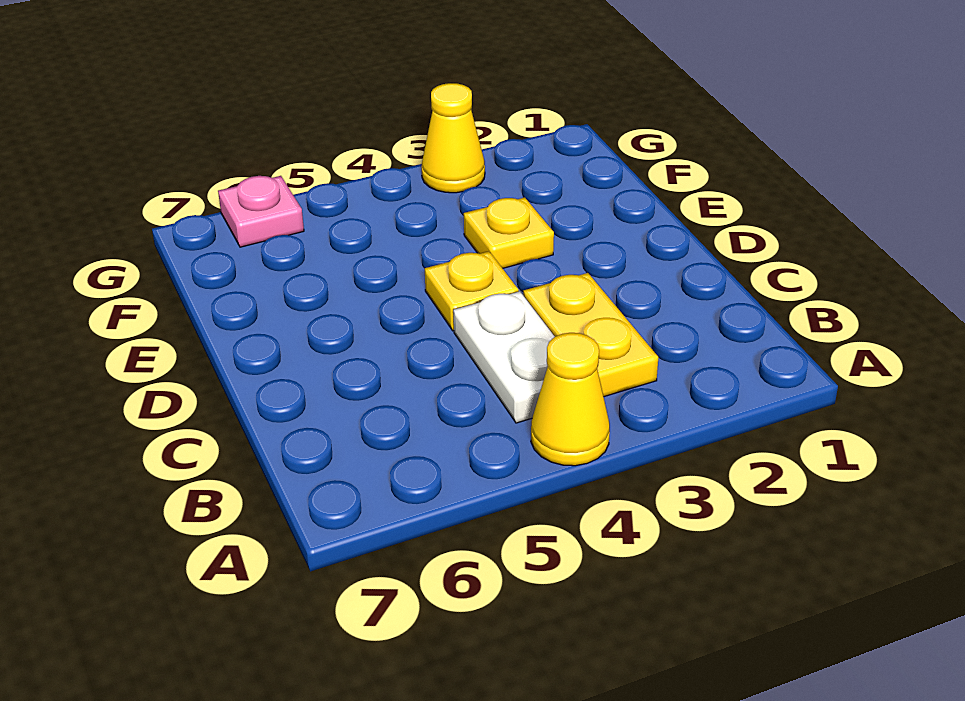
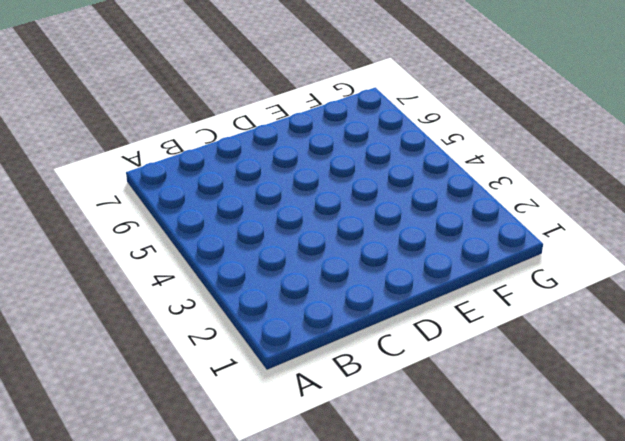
none -> yellow cone A4 level 1
none -> yellow plate B3:C3 level 1

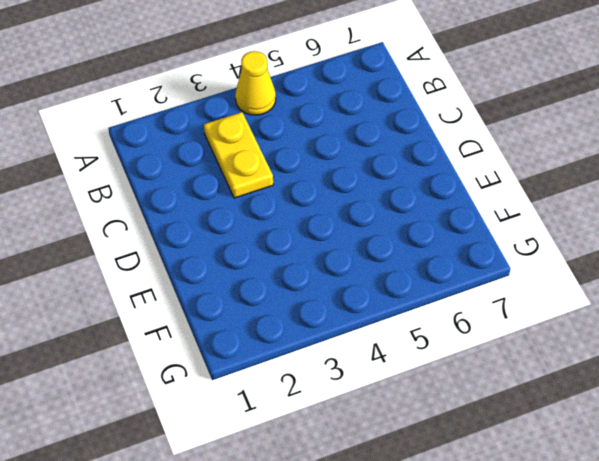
none -> white plate B4:C4 level 1
none -> yellow plate D4 level 1

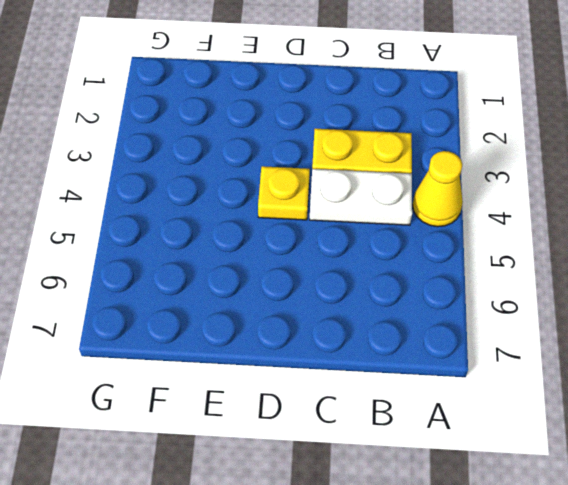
none -> yellow plate E3 level 1
none -> yellow cone G3 level 1

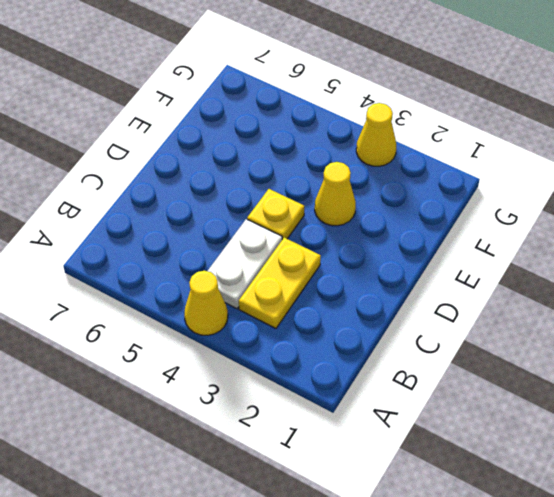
yellow cone E3 level 1 -> yellow plate E3 level 1
none -> pink plate G6 level 1

